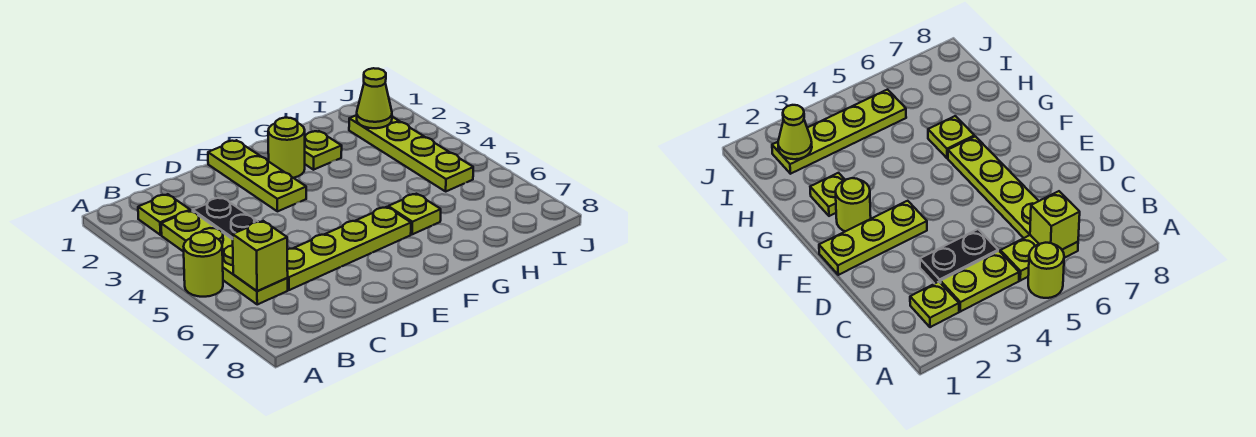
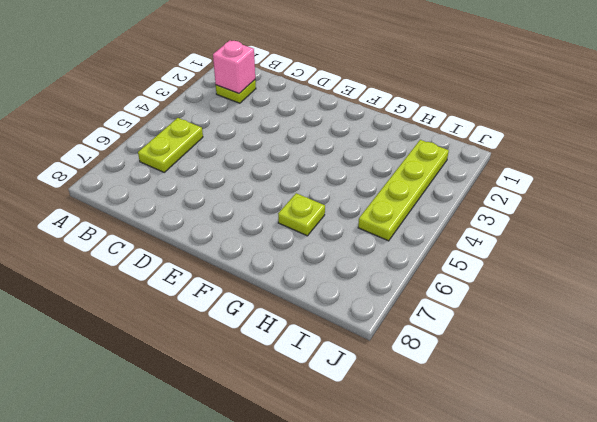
pink brick B2 level 2 -> none
none -> lime round brick A5 level 1
none -> lime plate B3:B4 level 1
none -> black plate C3:C4 level 1

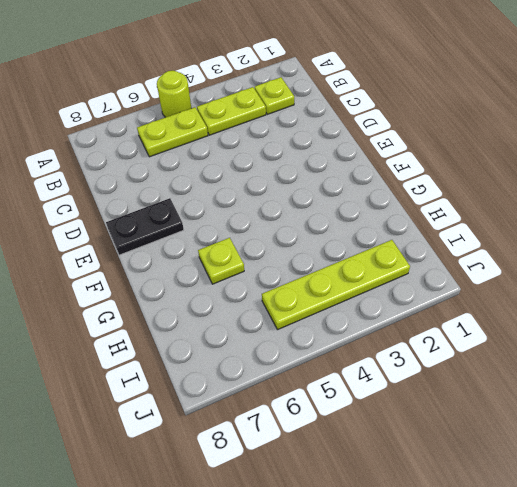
black plate E7:E8 level 1 -> black plate C3:C4 level 1
none -> lime plate C6:F6 level 1
none -> lime plate E1:E3 level 1
none -> lime round brick F2 level 1

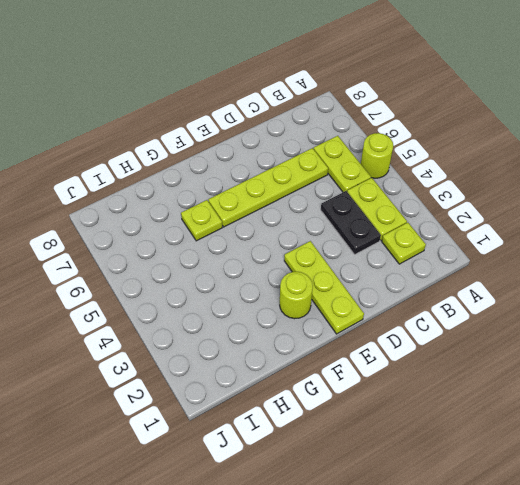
none -> lime plate G2 level 1
none -> lime plate I2:I5 level 1
none -> lime brick B6 level 2

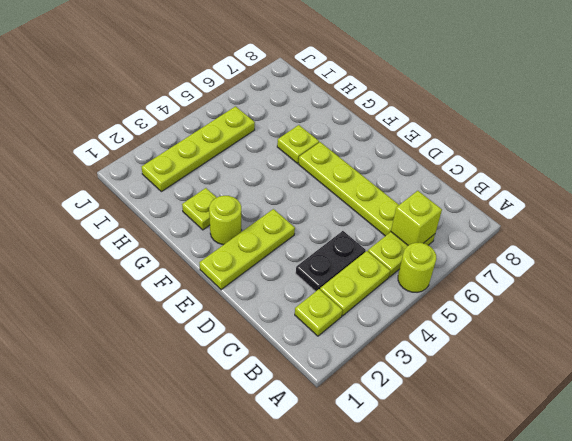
none -> lime cone I2 level 2

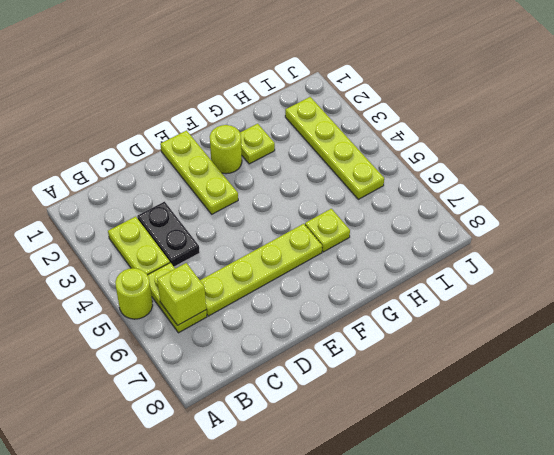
none -> lime plate B2 level 1
none -> lime cone I2 level 2

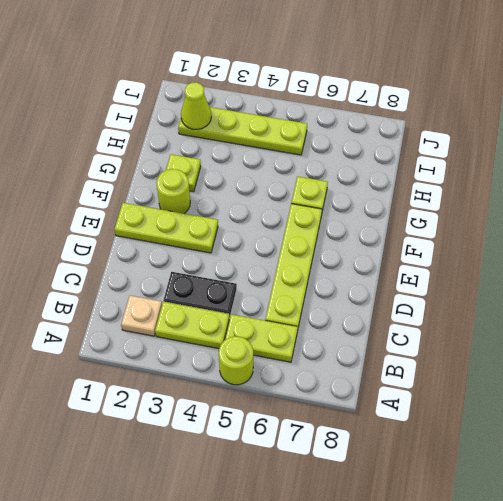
tan plate B2 level 1 -> lime plate B2 level 1
none -> lime brick B6 level 2

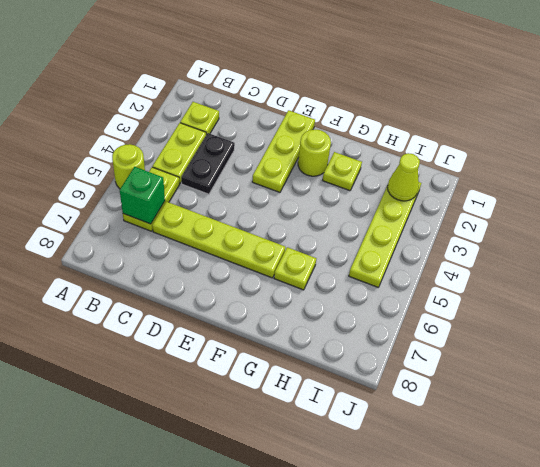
green brick B6 level 2 -> lime brick B6 level 2

